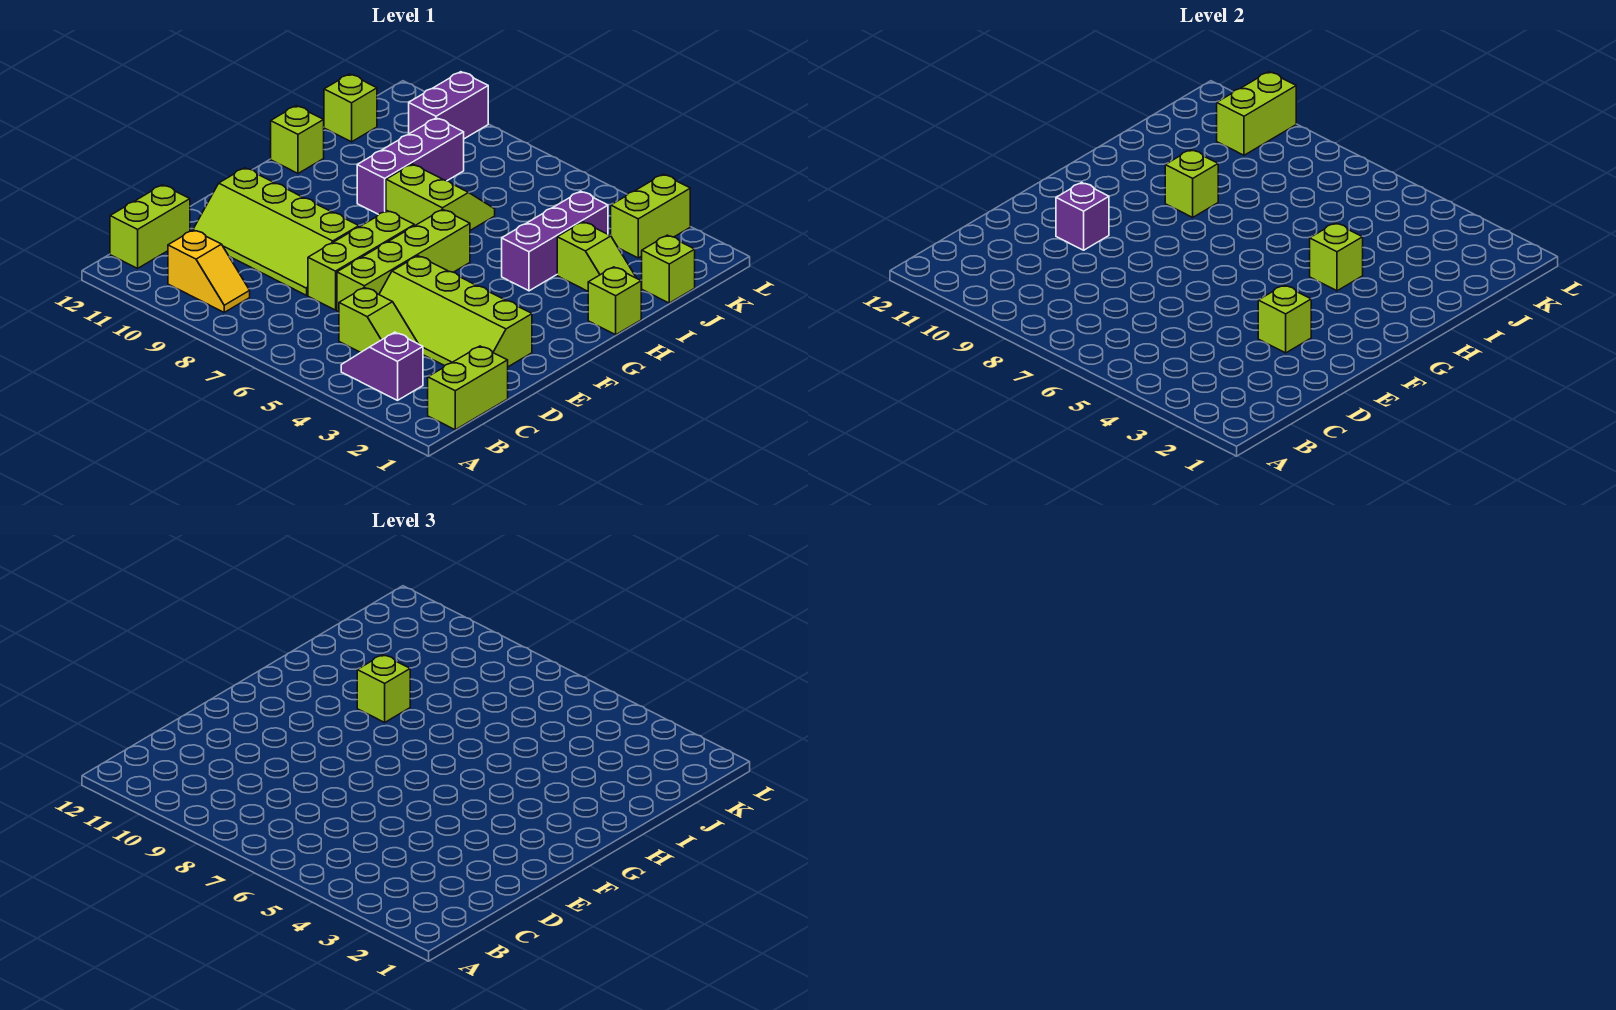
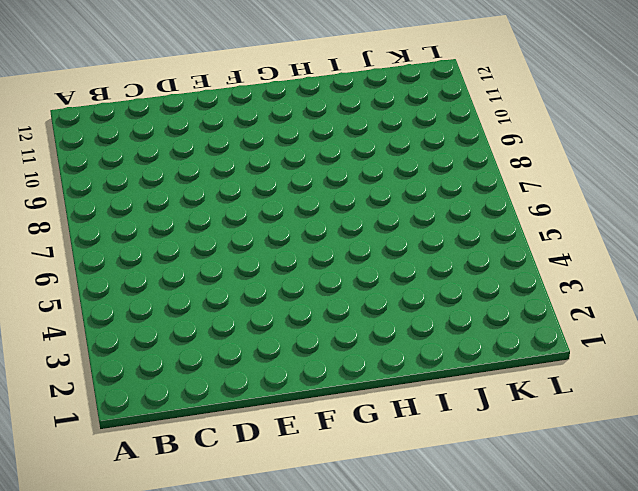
none -> lime brick B1:C1 level 1
none -> purple slope B3:B4 level 1 top 3
none -> yellow slope B9:B10 level 1 top 10

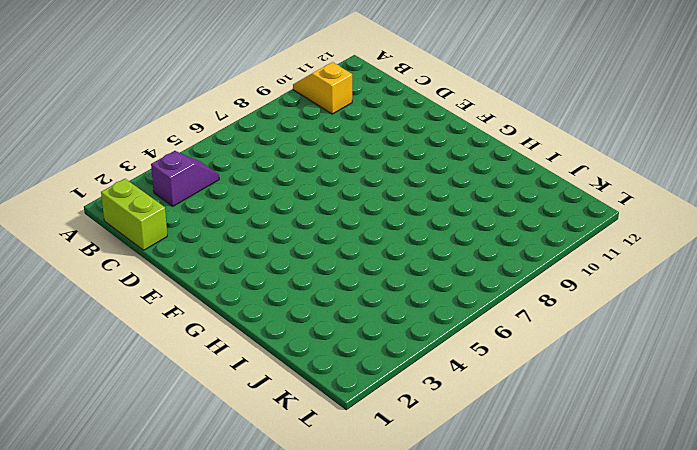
yellow slope A10:B10 level 1 top B -> yellow slope B9:B10 level 1 top 10
none -> lime brick B12:C12 level 1
none -> lime slope C4:C5 level 1 top 5
none -> lime slope D2:E5 level 1 top E

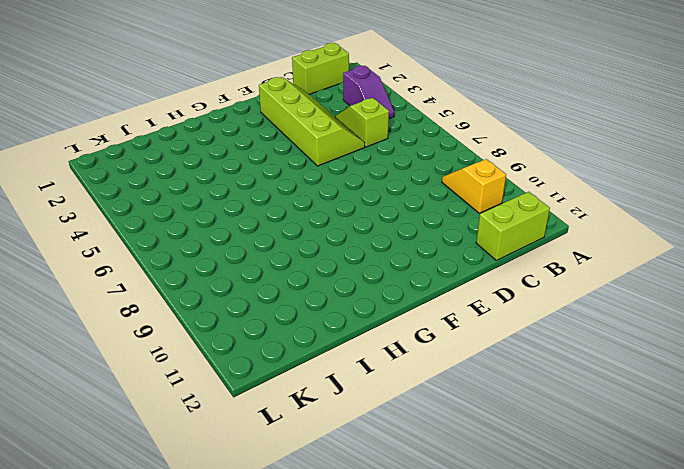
none -> lime brick D6:G6 level 1
none -> lime brick D7:F7 level 1
none -> lime slope D8:E11 level 1 top E

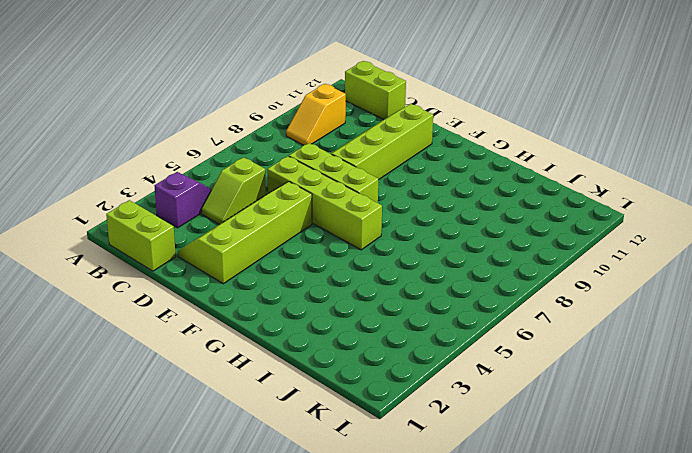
none -> lime brick H1 level 1
none -> purple brick H4:J4 level 1
none -> lime slope H7:I8 level 1 top H

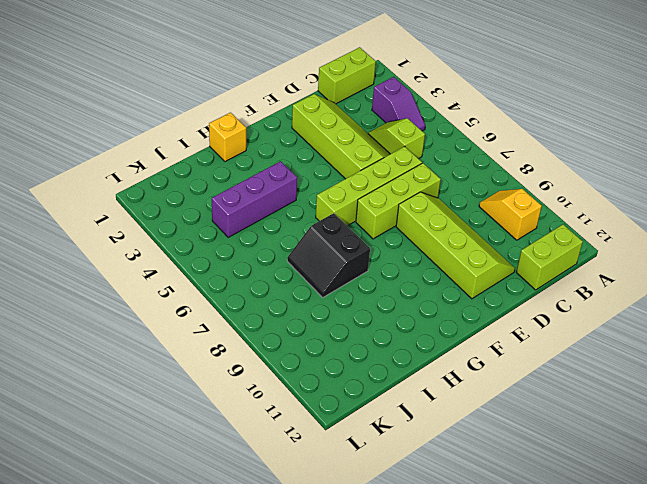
yellow brick H1 level 1 -> lime brick H1 level 1
black slope H7:I8 level 1 top H -> lime slope H7:I8 level 1 top H
none -> purple brick H9:J9 level 1
none -> lime brick H12 level 1
none -> lime slope I2:I3 level 1 top 3

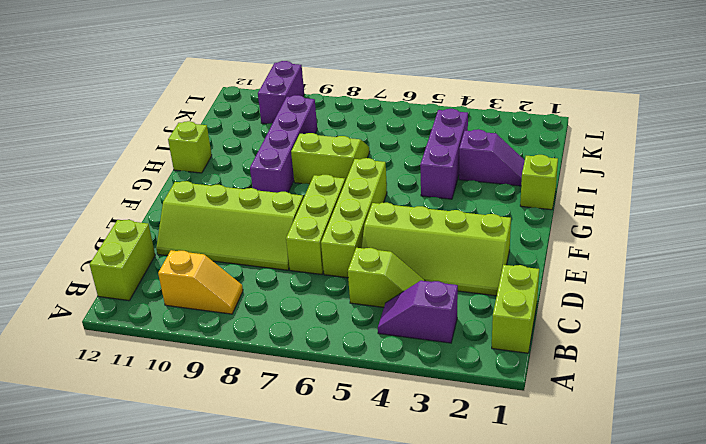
purple brick G9:J9 level 1 -> purple brick H9:J9 level 1
purple slope I2:I3 level 1 top 3 -> lime slope I2:I3 level 1 top 3
none -> lime brick J1 level 1
none -> lime brick J12 level 1
none -> lime brick K3:L3 level 1

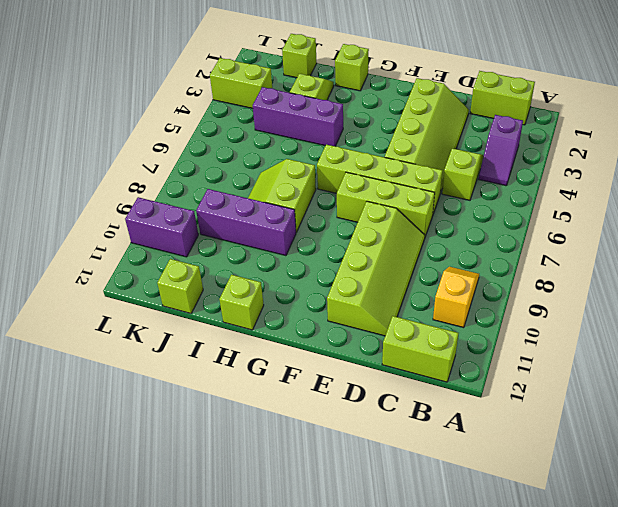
none -> lime brick E3 level 2
none -> purple brick E10 level 2
none -> lime brick H4 level 2

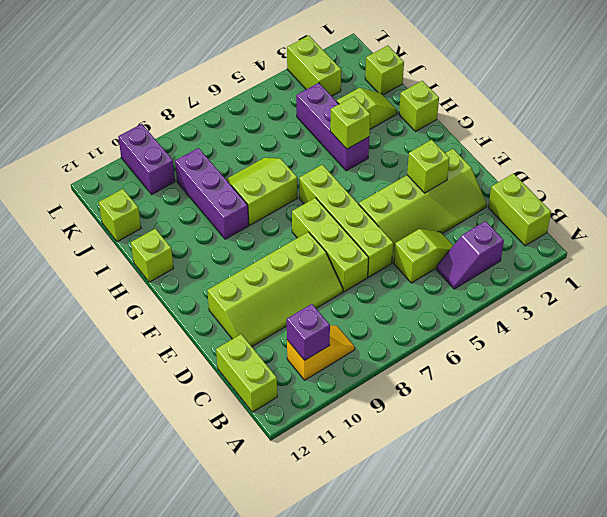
purple brick B10 level 2 -> purple brick E10 level 2
none -> lime brick H9 level 2
none -> lime brick K10:L10 level 2
none -> lime brick H9 level 3

